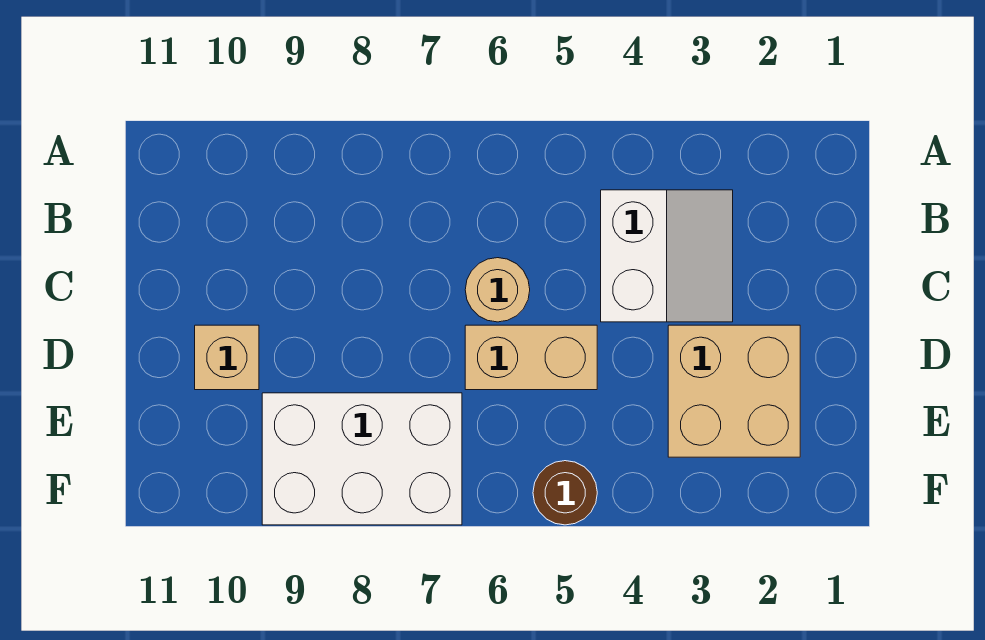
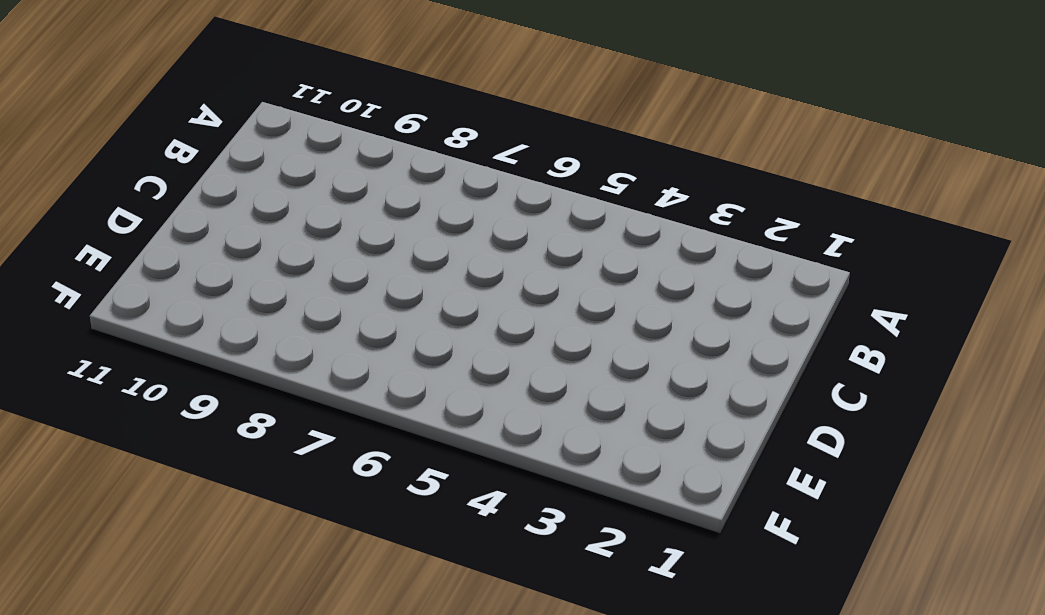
none -> white slope B3:C4 level 1 top 4
none -> tan round brick C6 level 1

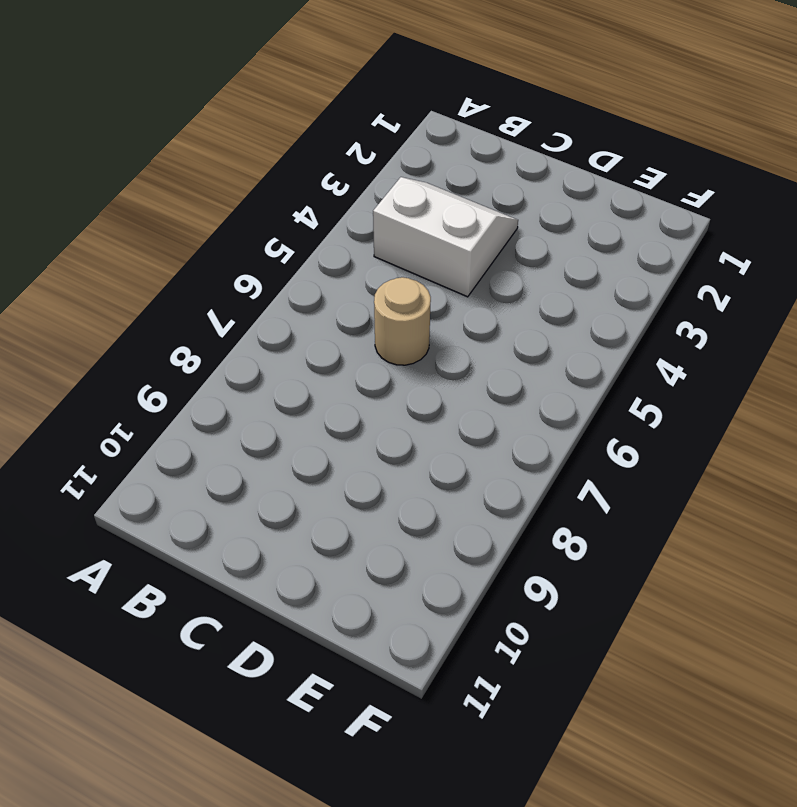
none -> tan brick D2:E3 level 1
none -> tan brick D5:D6 level 1

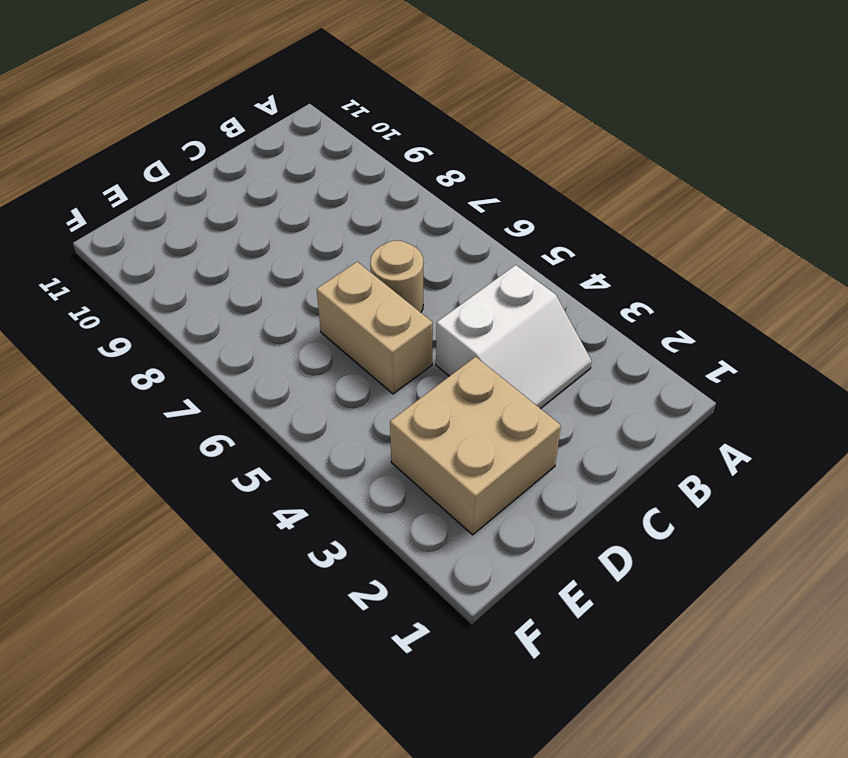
none -> tan brick D10 level 1
none -> white brick E7:F9 level 1

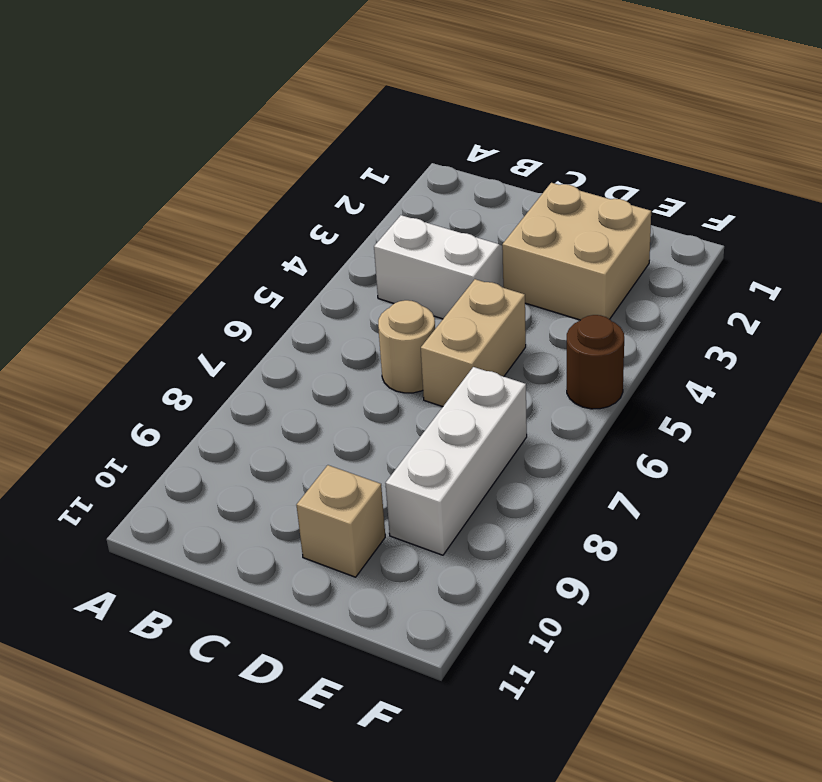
white brick E7:E9 level 1 -> white brick E7:F9 level 1

